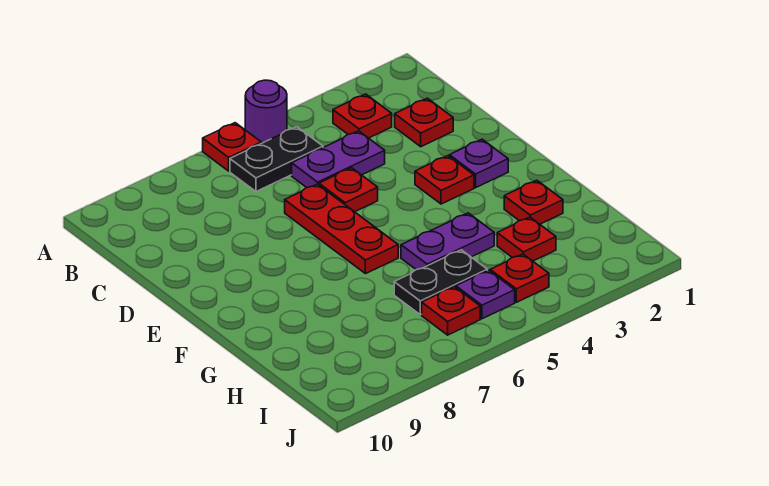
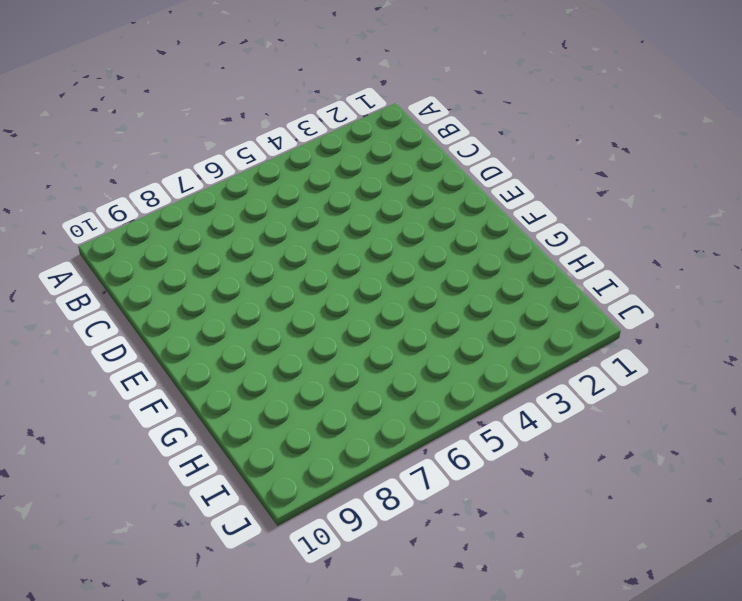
none -> purple round brick A5 level 1
none -> red plate A6 level 1
none -> red plate B3 level 1

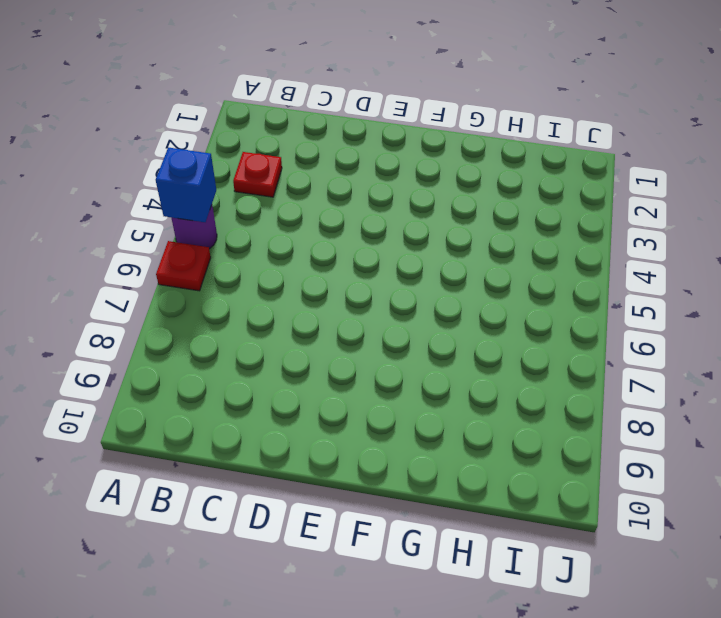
blue brick A5 level 2 -> none
none -> black plate B5:B6 level 1
none -> red plate C2 level 1
none -> purple plate C4:C5 level 1

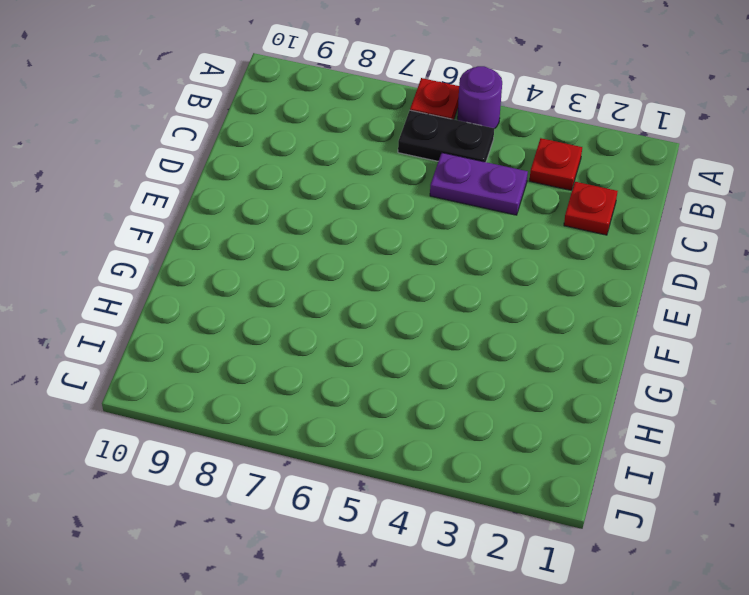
none -> red plate D5 level 1
none -> red plate D6:F6 level 1
none -> purple plate E2 level 1

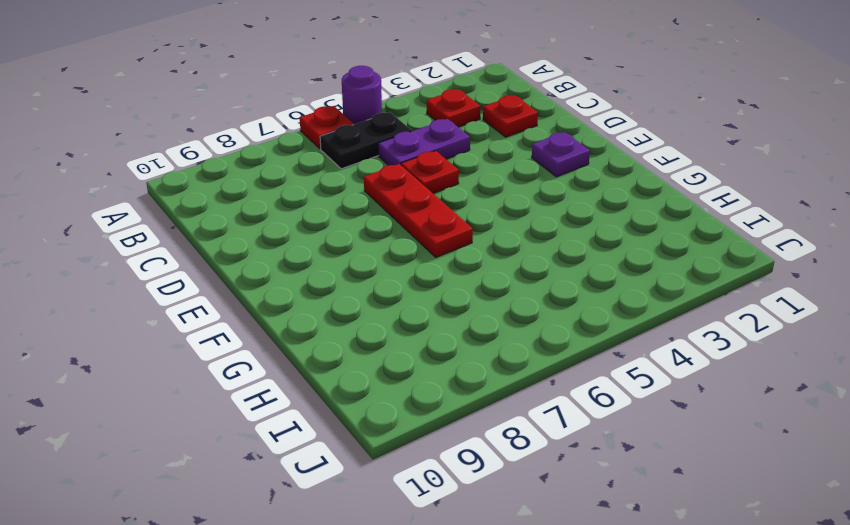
none -> red plate E3 level 1
none -> red plate G2 level 1
none -> purple plate G4:G5 level 1

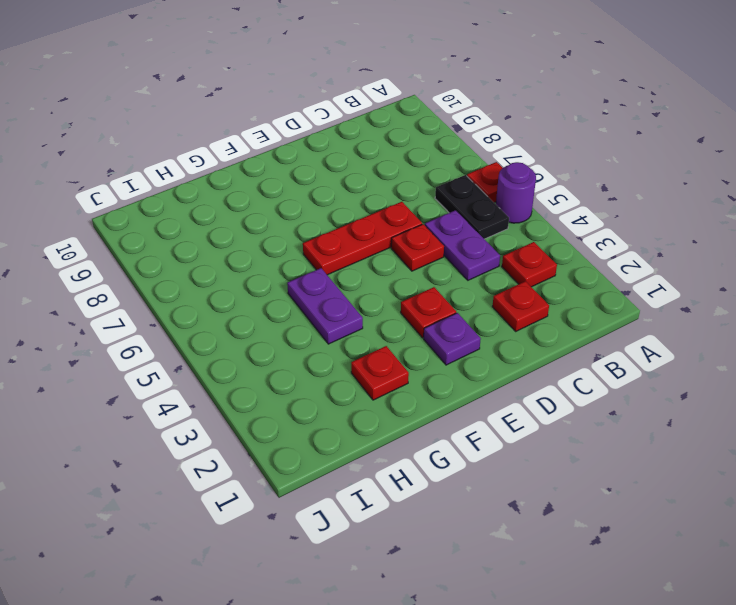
none -> red plate H3 level 1
none -> black plate H5:H6 level 1
none -> red plate I4 level 1

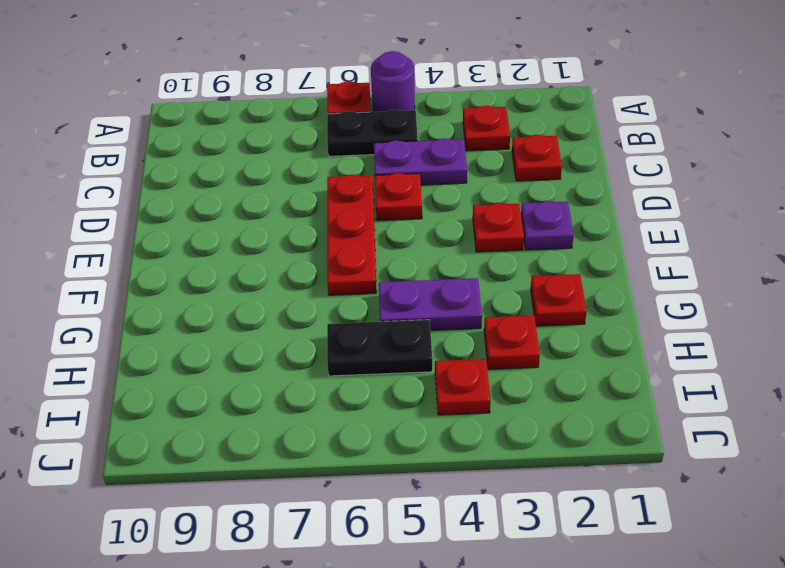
none -> purple plate I5 level 1
none -> red plate I6 level 1

